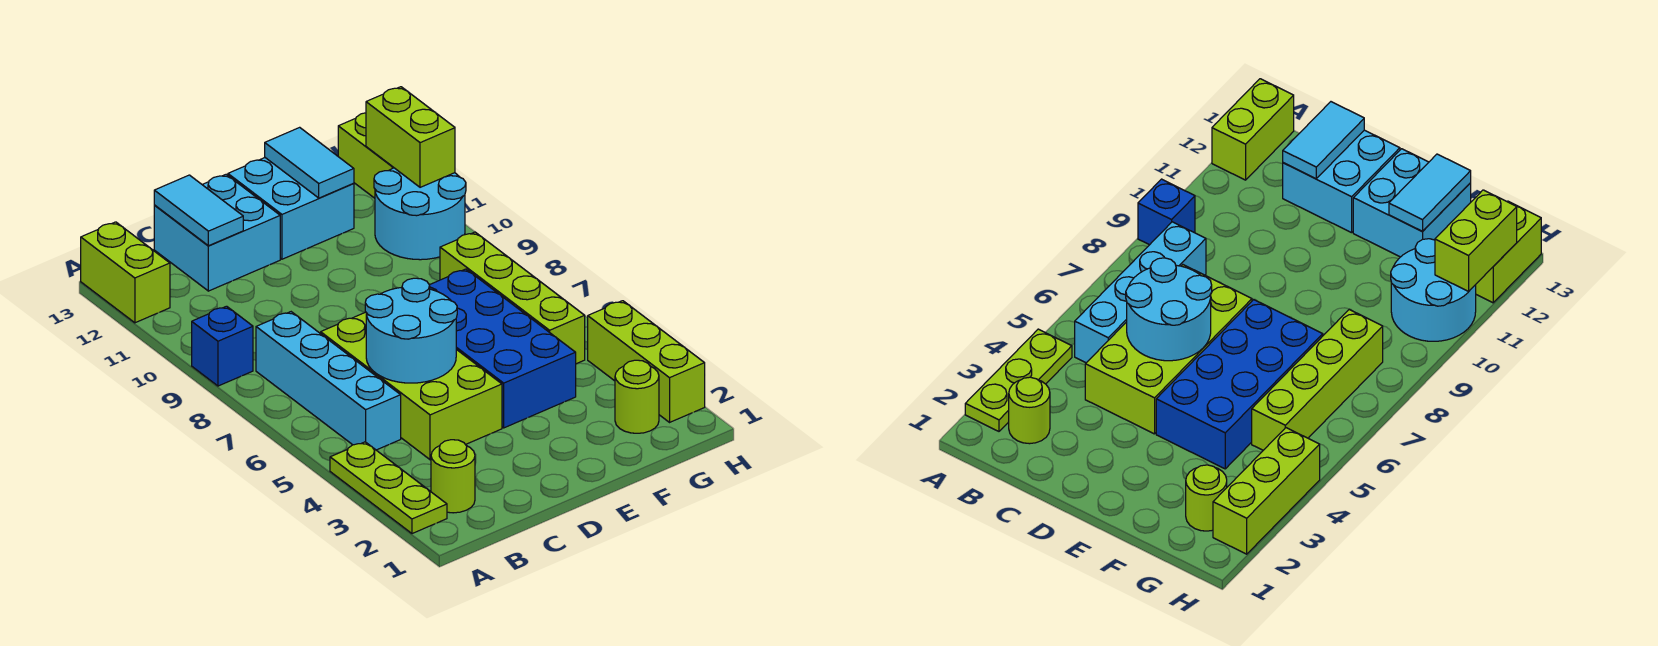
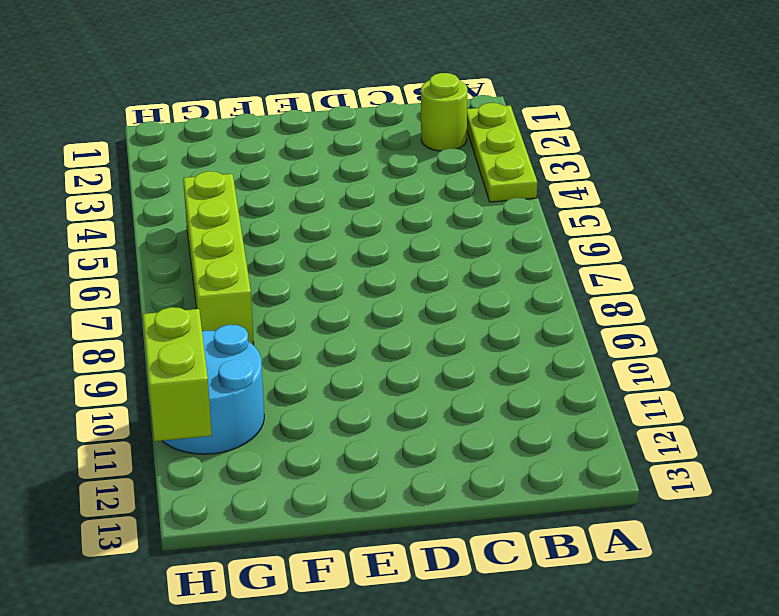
none -> blue brick A9 level 1
none -> lime brick A12:A13 level 1
none -> cyan brick B5:B8 level 1

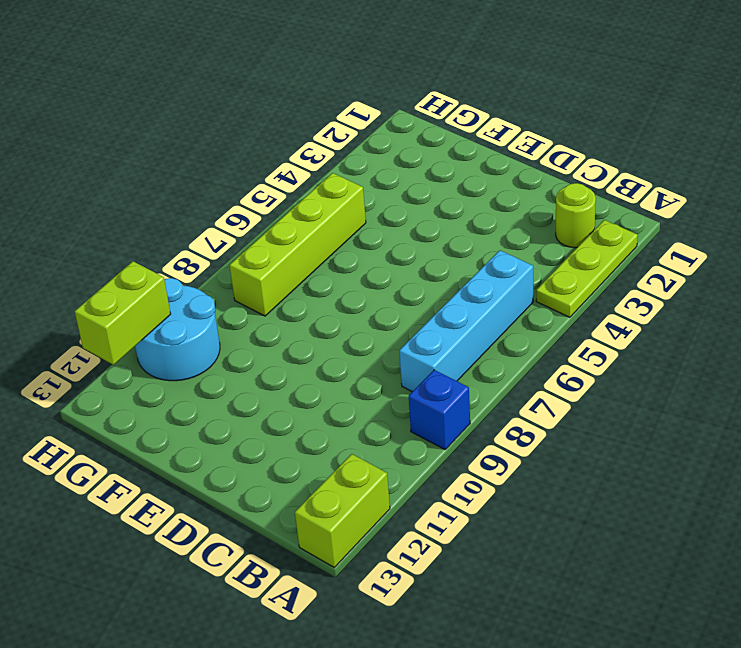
none -> lime brick C4:D7 level 1
none -> cyan brick C12:D13 level 1
none -> blue brick E4:F7 level 1

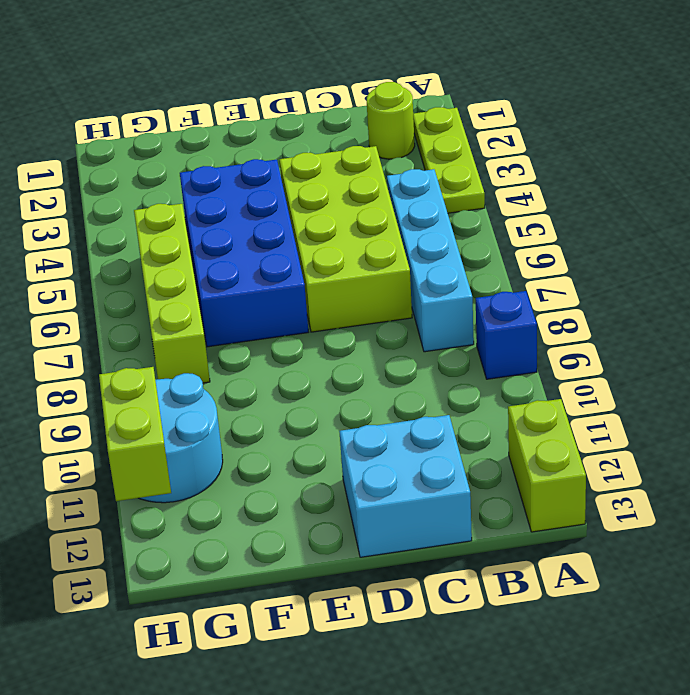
none -> cyan brick E12:F13 level 1
none -> lime round brick G2 level 1
none -> lime brick H2:H4 level 1

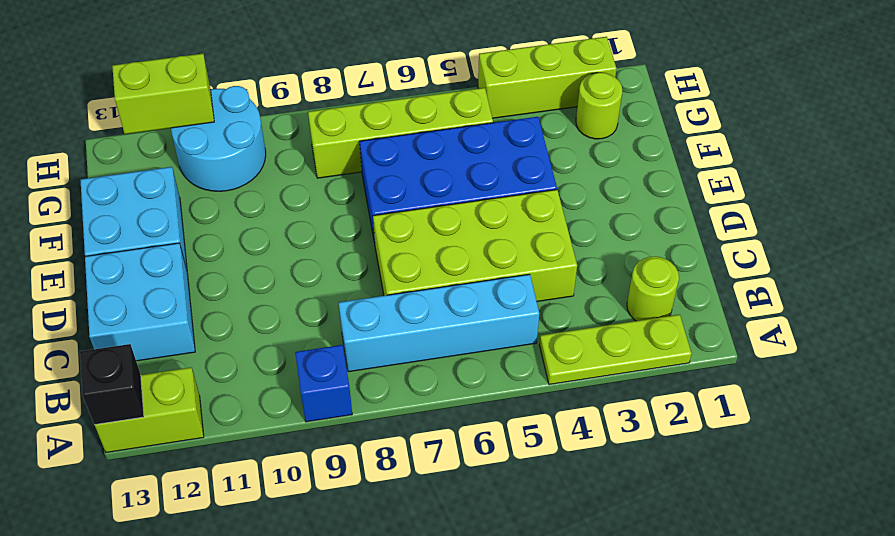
black brick A13 level 2 -> none
none -> lime brick H12:H13 level 1
none -> cyan round brick C5:D6 level 2
none -> cyan tile C12:C13 level 2

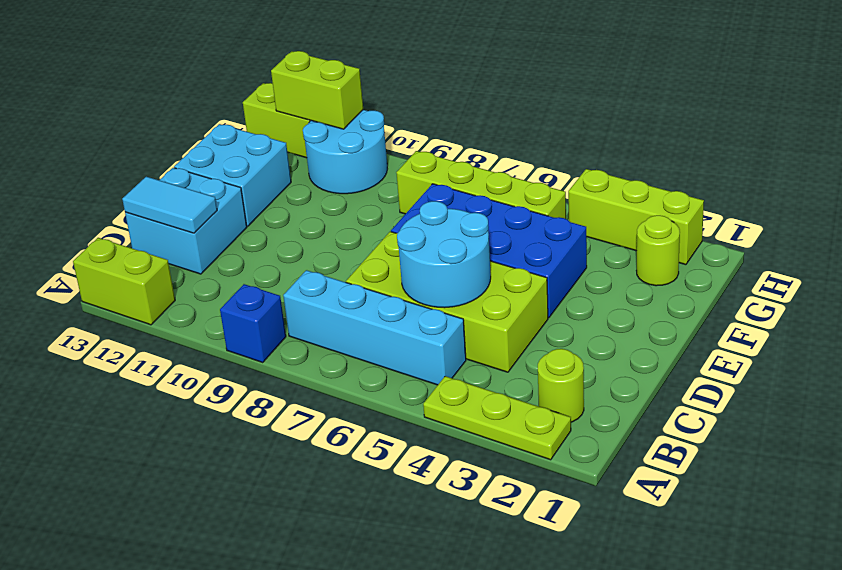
none -> cyan tile F12:F13 level 2

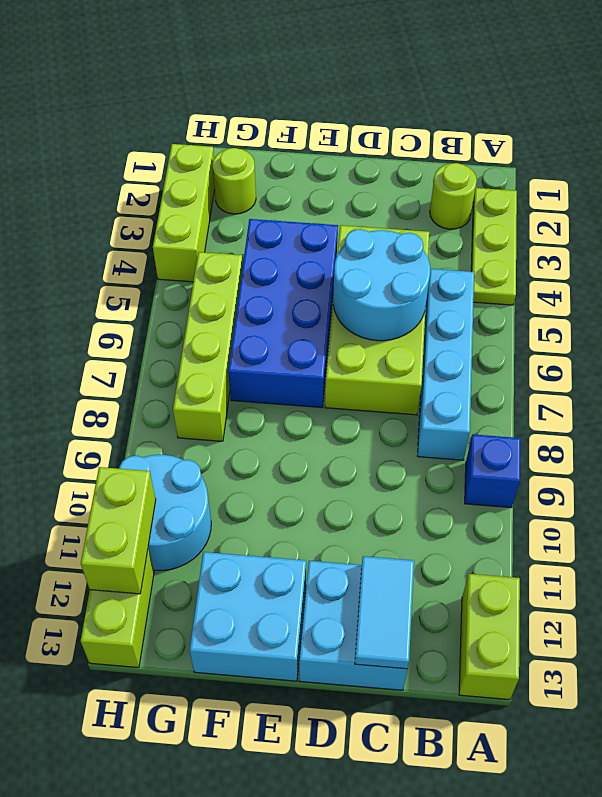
none -> cyan tile F12:F13 level 2

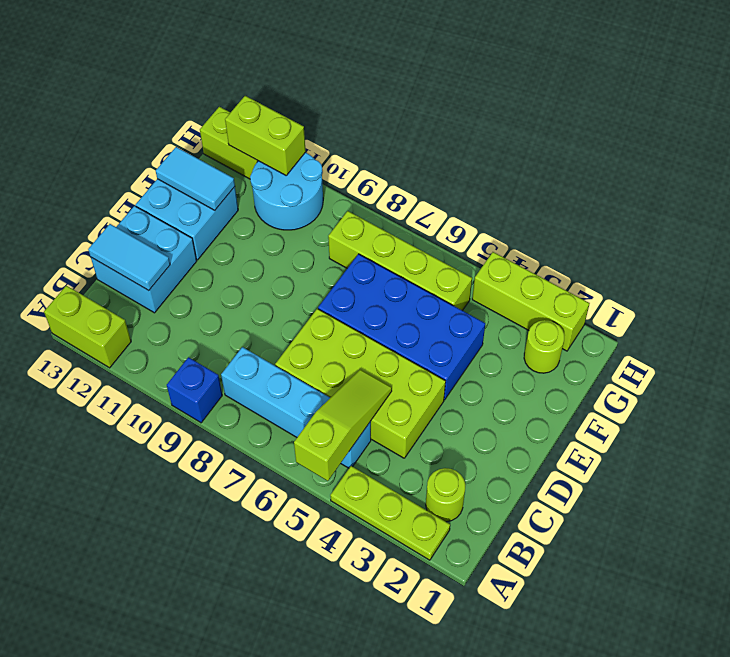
lime slope A5:C5 level 2 top A -> cyan round brick C5:D6 level 2

